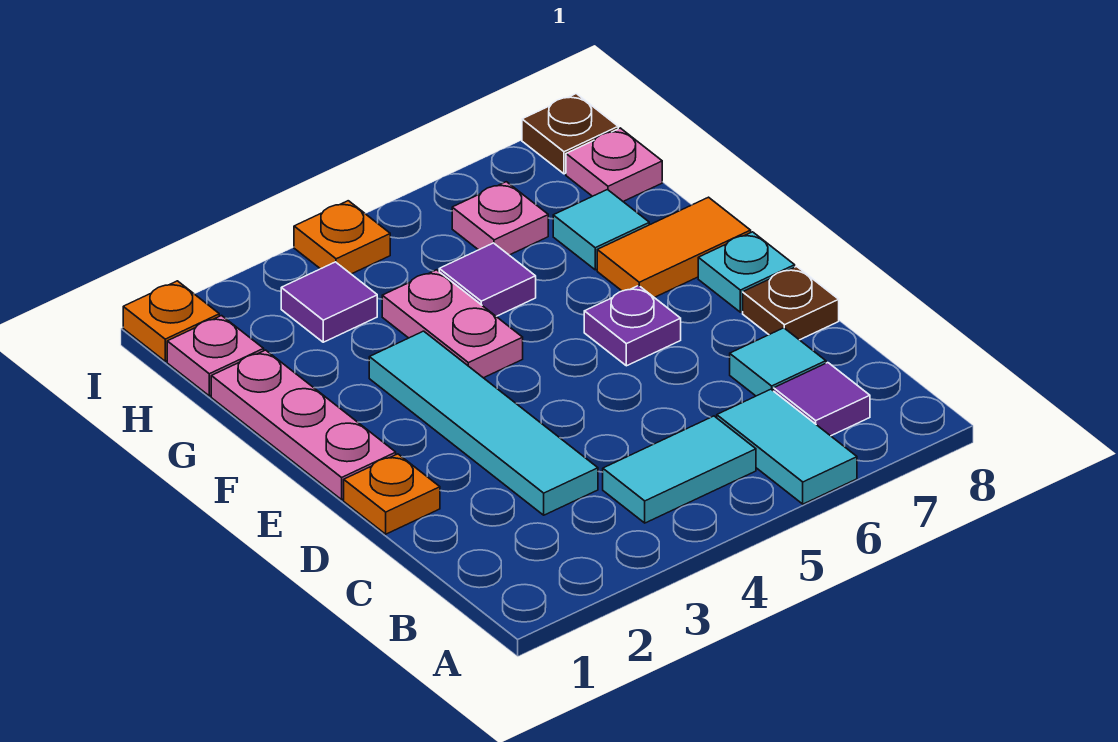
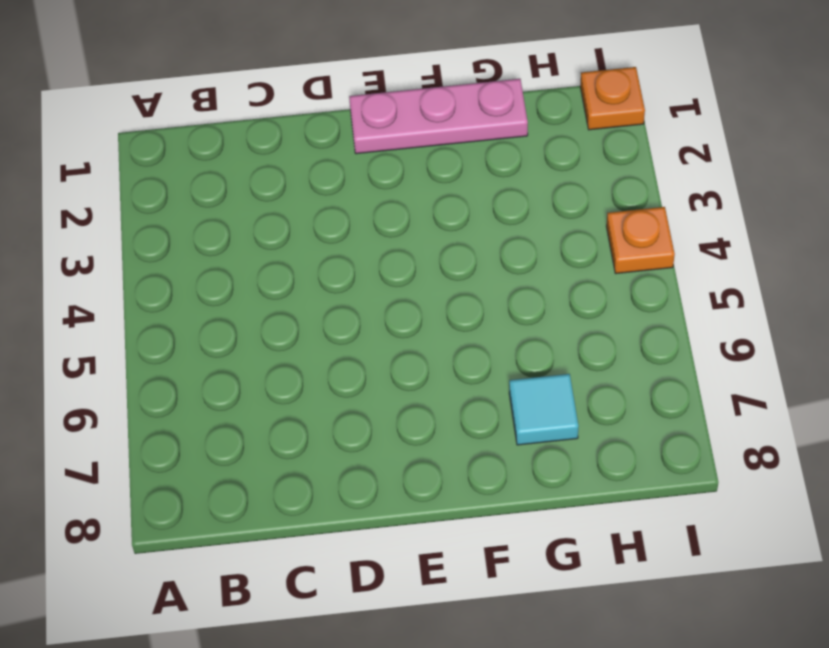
none -> cyan tile A6:B6 level 1
none -> cyan tile B4:B5 level 1
none -> purple tile B7 level 1

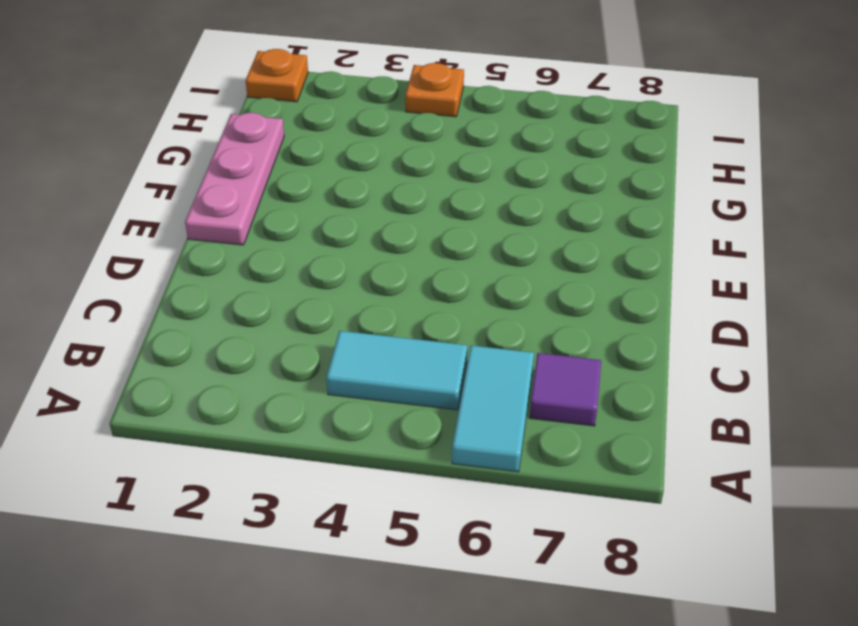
none -> cyan tile C3:F3 level 1
none -> cyan tile C7 level 1
none -> orange plate D1 level 1

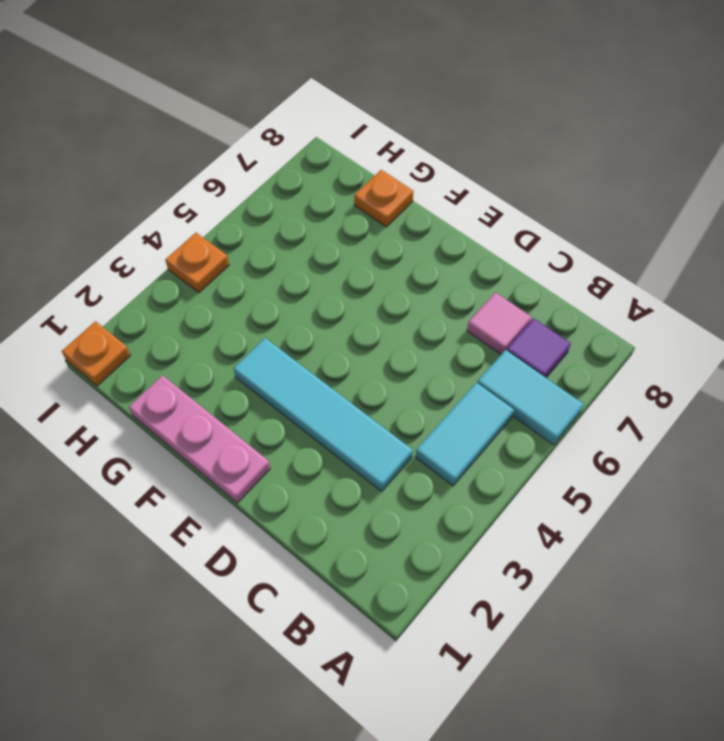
pink tile C7 level 1 -> cyan tile C7 level 1
orange plate G8 level 1 -> orange plate D1 level 1
none -> brown plate D8 level 1
none -> purple plate E6 level 1
none -> cyan plate E8 level 1

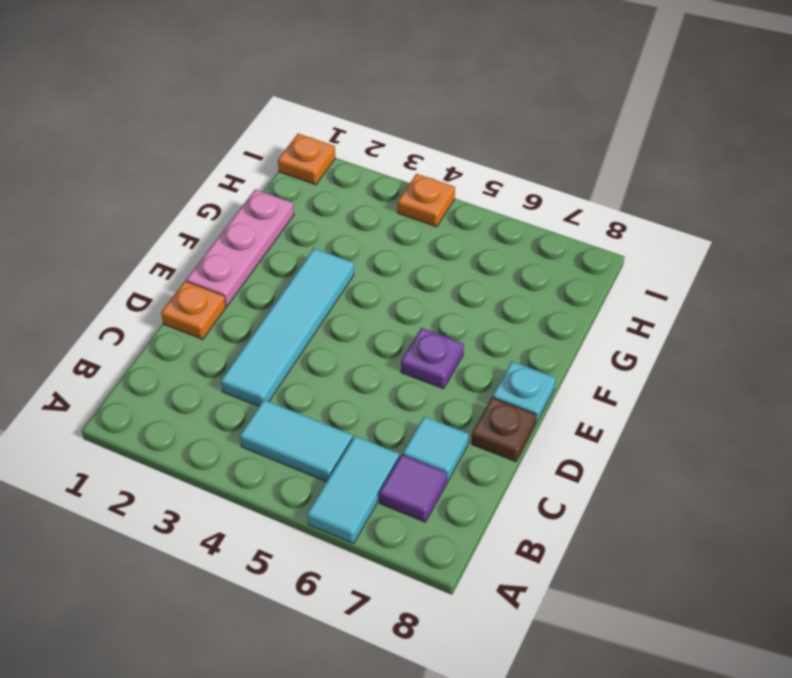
none -> pink plate F4:G4 level 1
none -> orange tile F7:F8 level 1
none -> purple tile G5 level 1

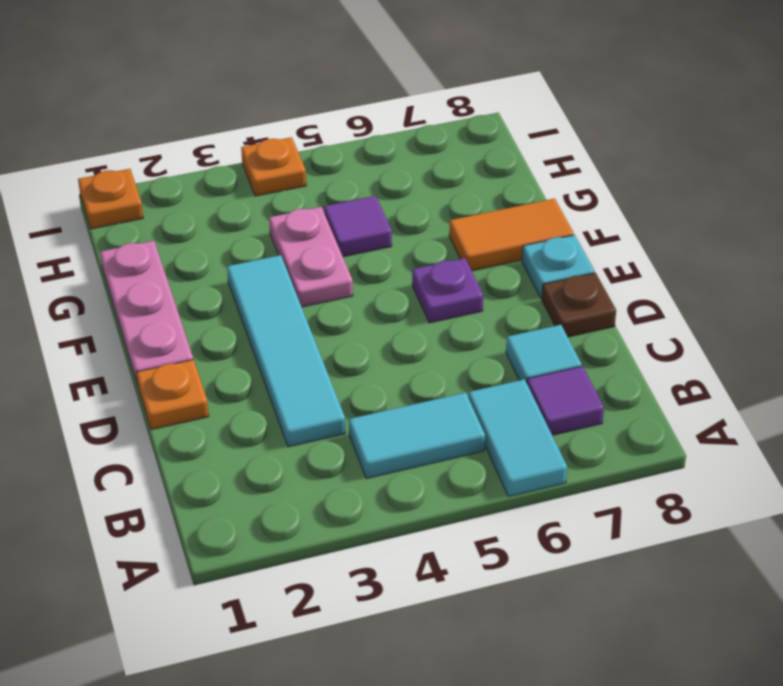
none -> cyan tile G7 level 1
none -> pink plate H1 level 1
none -> purple tile H3 level 1

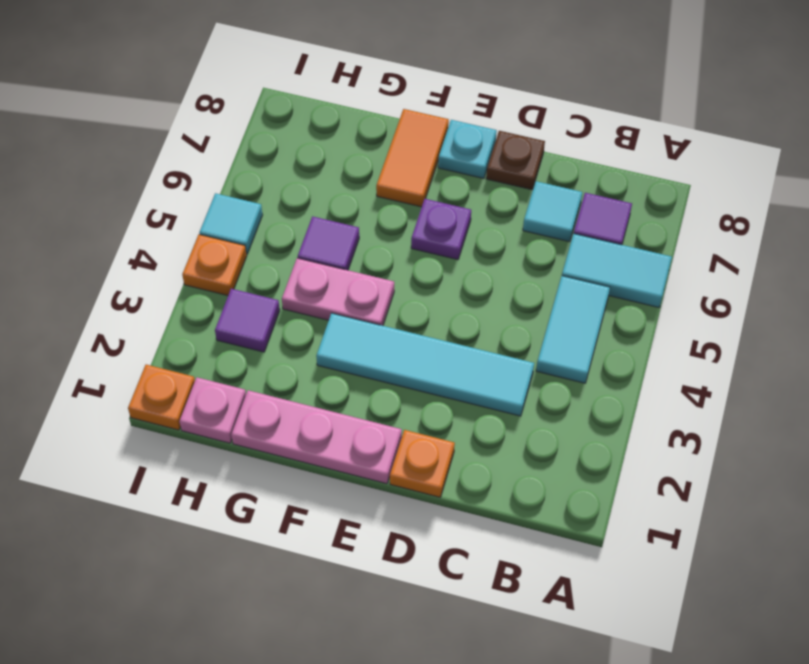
cyan tile I5 level 1 -> cyan tile G7 level 1
none -> pink plate H6 level 1
none -> pink plate H8 level 1
none -> brown plate I8 level 1

